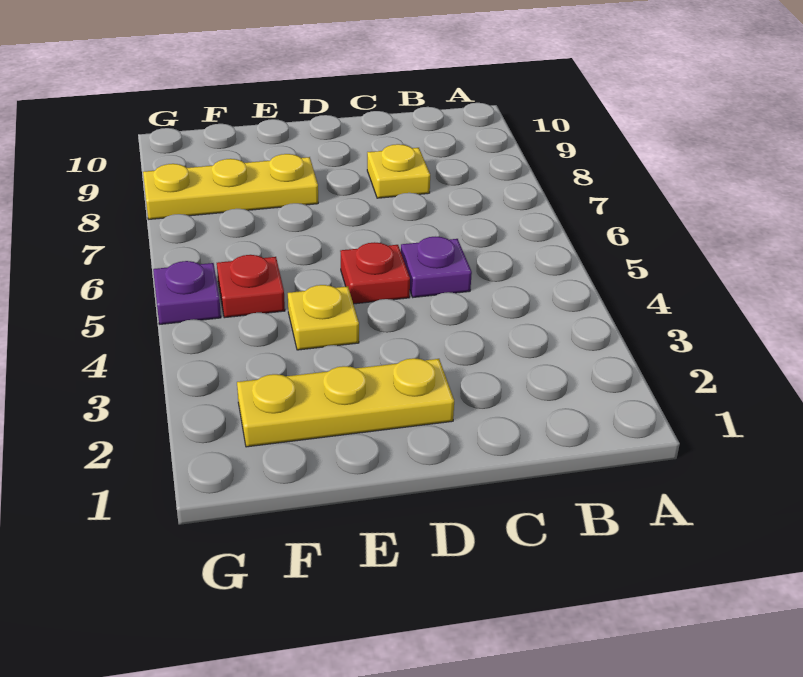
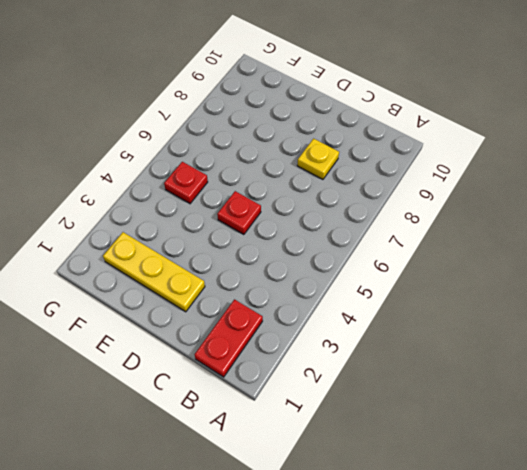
red plate B1:B2 level 1 -> none
none -> purple plate C5 level 1
none -> yellow plate E4 level 1

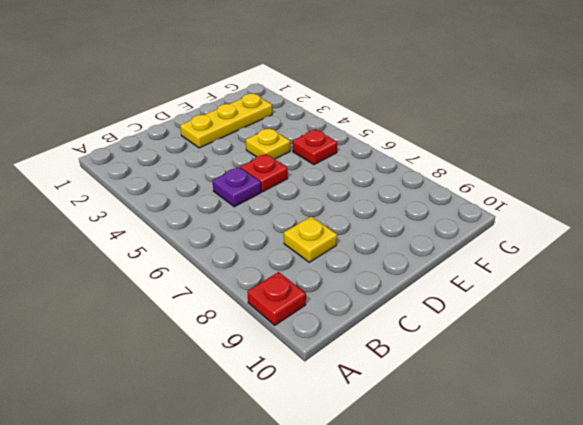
red plate A9 level 1 -> none
none -> yellow plate E8:G8 level 1
none -> purple plate G5 level 1

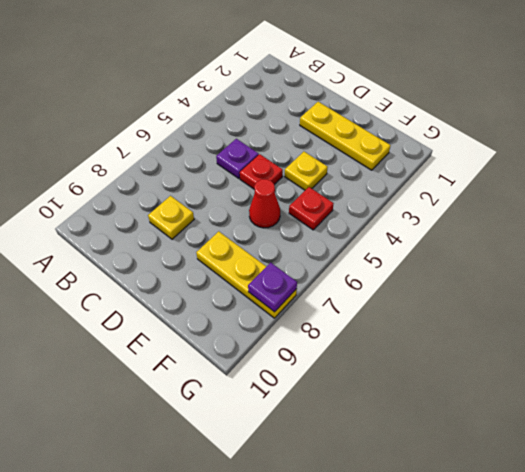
red cone E6 level 1 -> none
purple plate G8 level 2 -> purple plate G5 level 1

